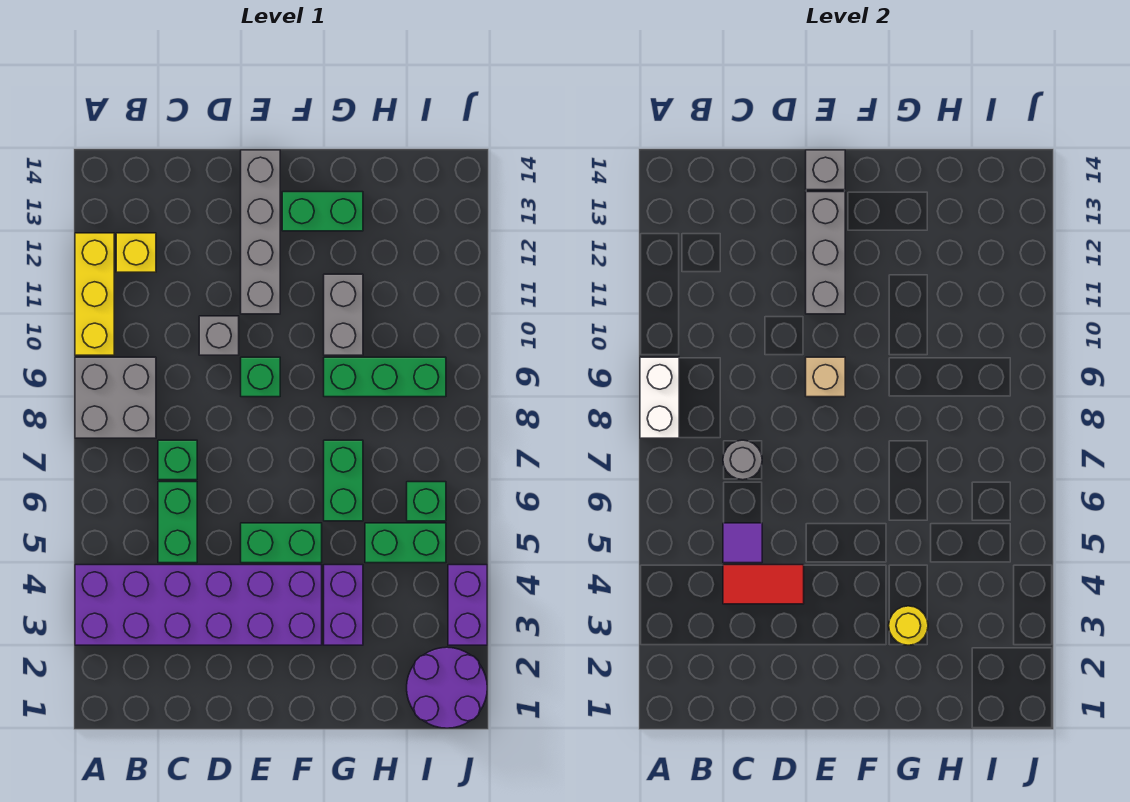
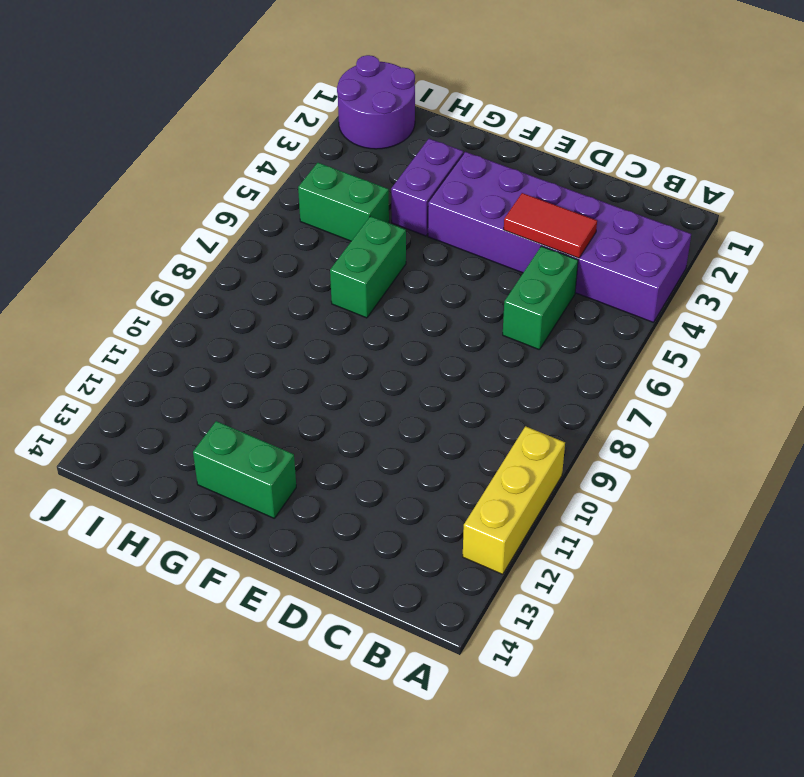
none -> grey brick A8:B9 level 1
none -> yellow brick B12 level 1
none -> green brick C7 level 1

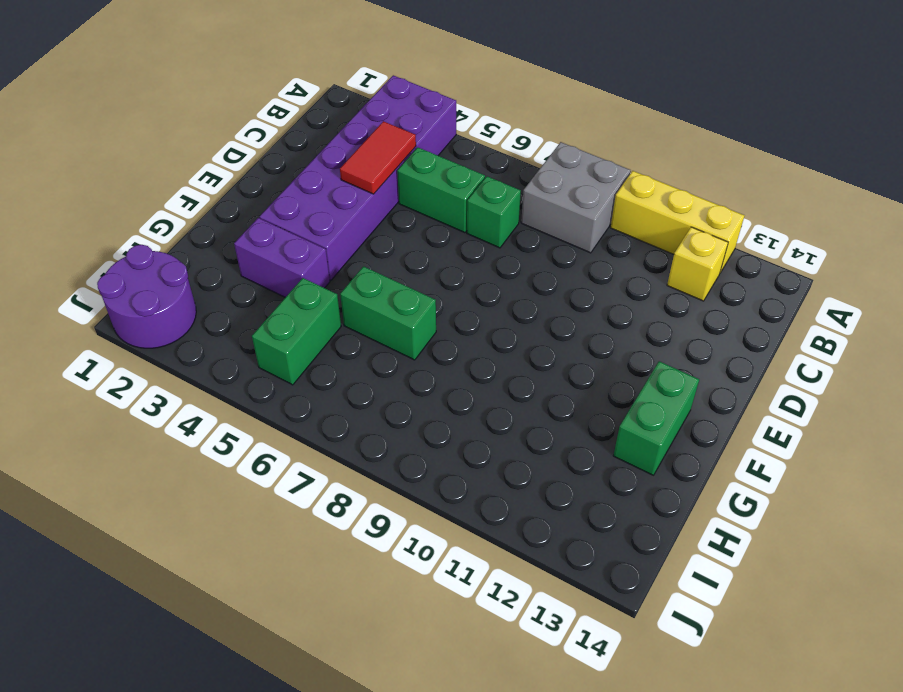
none -> grey brick D10 level 1
none -> green brick E5:F5 level 1
none -> green brick E9 level 1

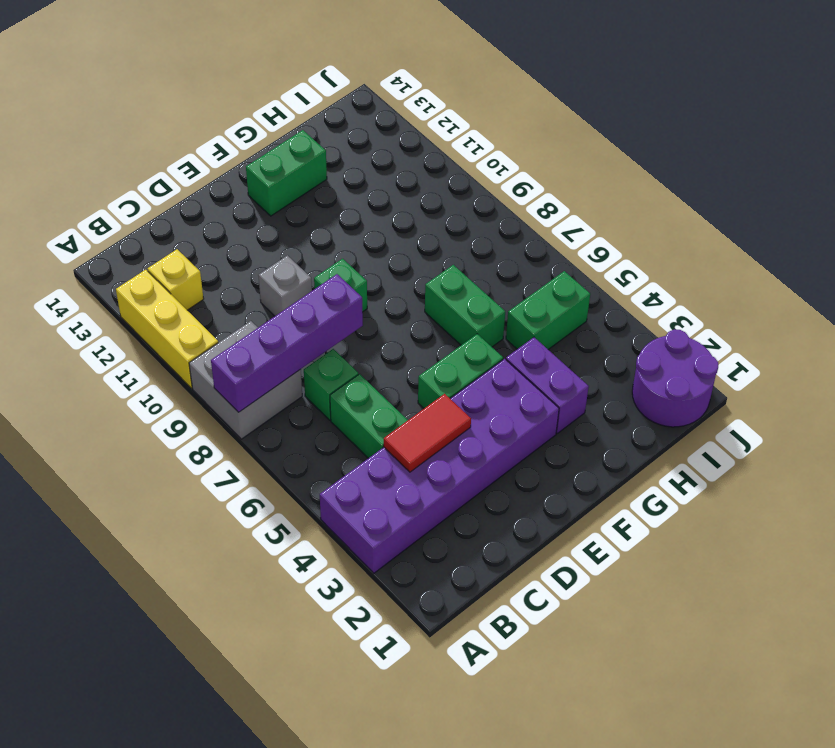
purple brick A8:D8 level 2 -> white brick A8:A9 level 2
none -> grey brick E11:E14 level 1
none -> green brick G9:I9 level 1
none -> grey brick G10:G11 level 1

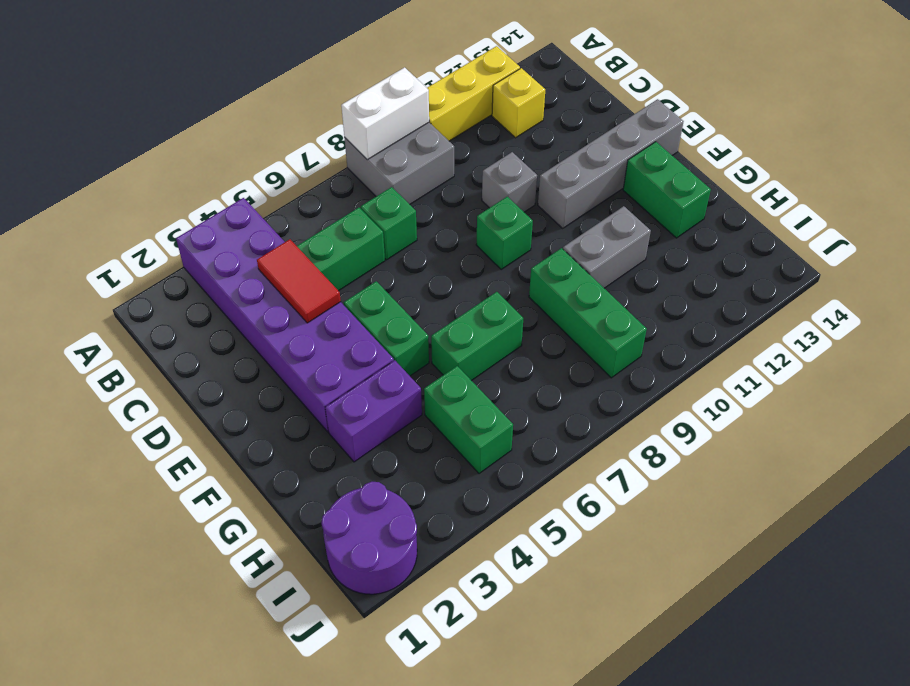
none -> green brick I6 level 1
none -> purple brick J3:J4 level 1
none -> purple tile C5 level 2

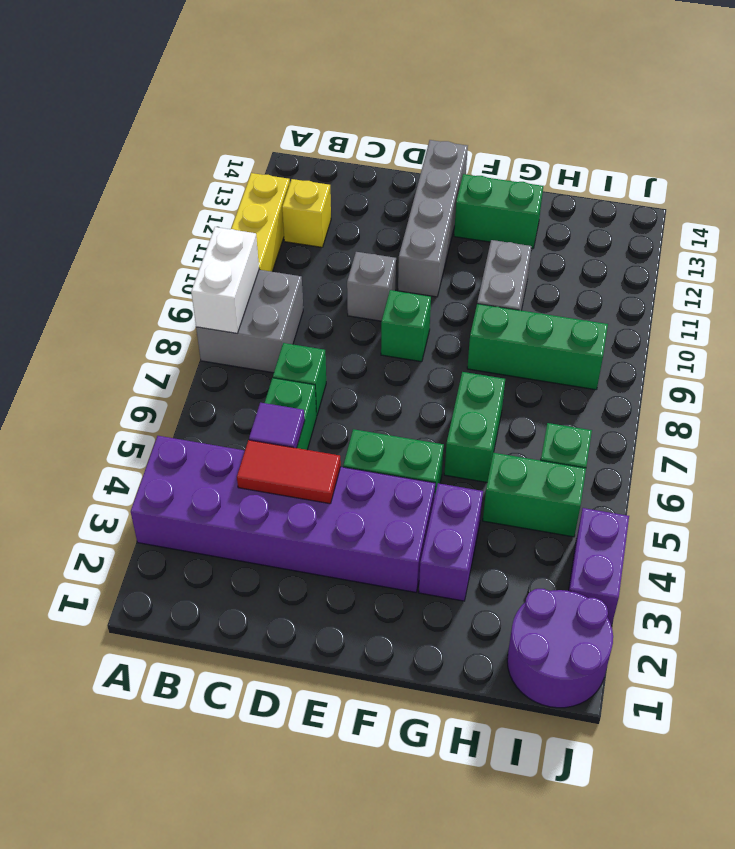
none -> grey round brick C7 level 2
none -> tan brick E9 level 2
none -> grey brick E11:E13 level 2

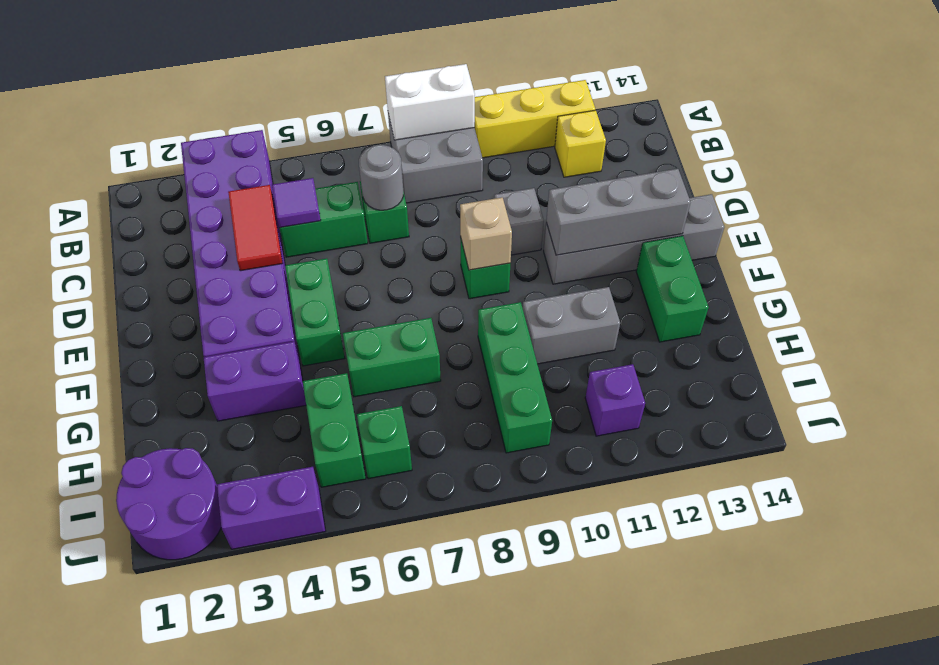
purple brick I11 level 1 -> none
none -> grey brick E14 level 2
none -> yellow round brick G3 level 2

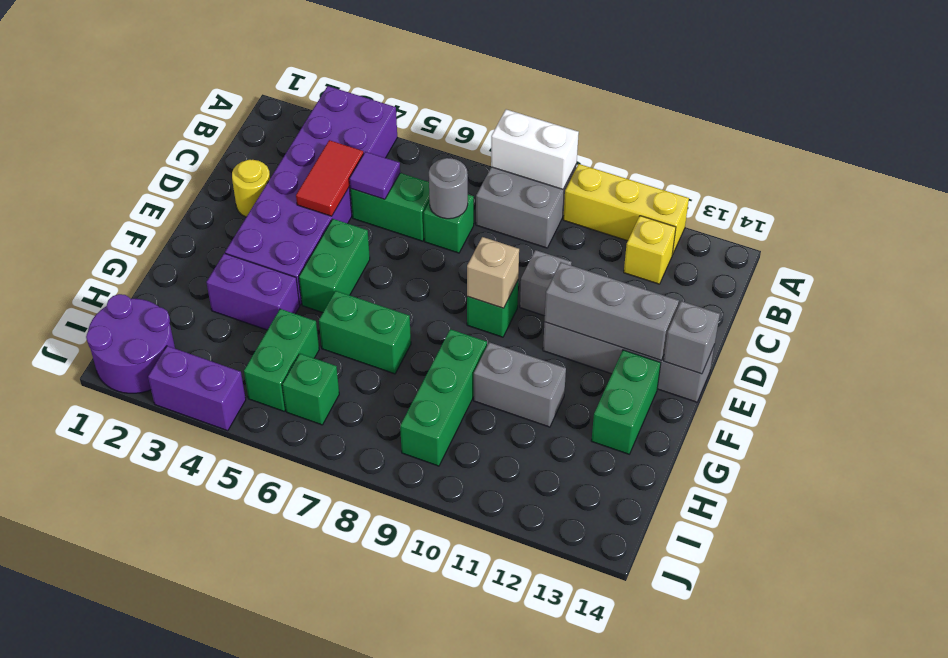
yellow round brick D2 level 1 -> yellow round brick G3 level 2

